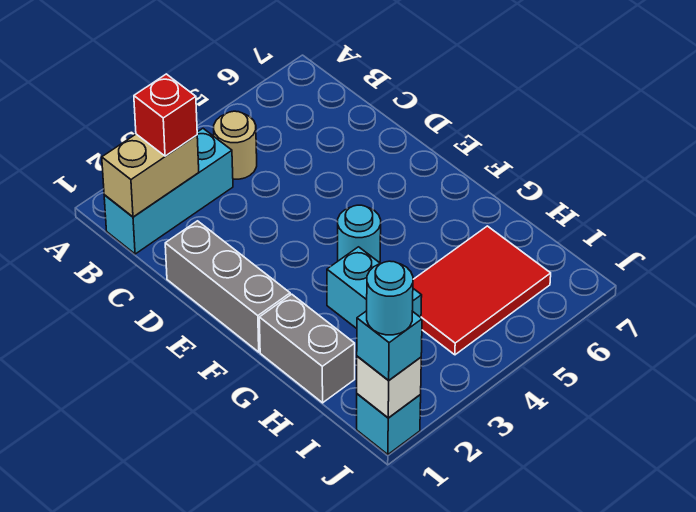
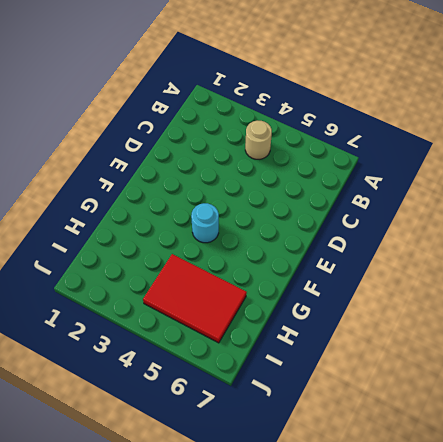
none -> cyan brick B1:B3 level 1
none -> grey brick D1:F1 level 1
none -> grey brick G1:H1 level 1

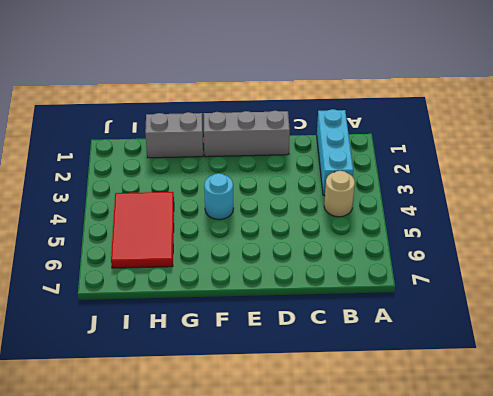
none -> cyan brick G3:H3 level 1
none -> cyan brick J1 level 1
none -> tan brick B1:B2 level 2

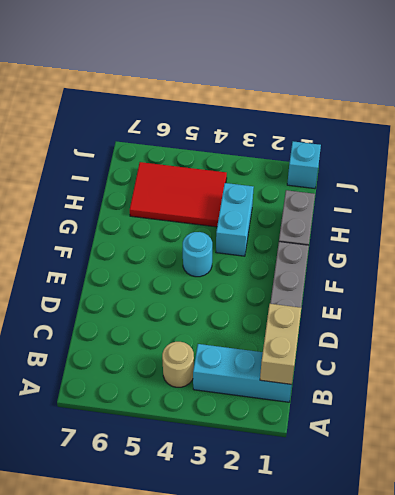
tan brick B1:C1 level 2 -> tan brick B1:B2 level 2
none -> white brick J1 level 2
none -> red brick B2 level 3
none -> cyan brick J1 level 3

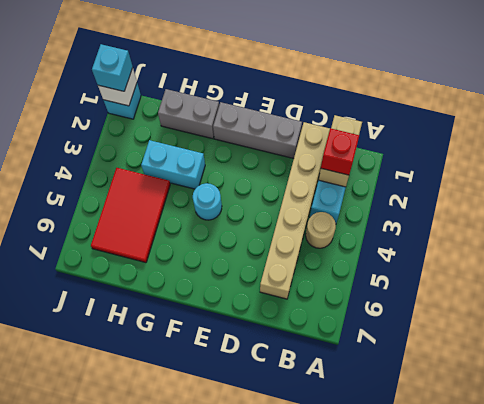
tan brick C1:C6 level 1 -> none
none -> cyan round brick J1 level 4

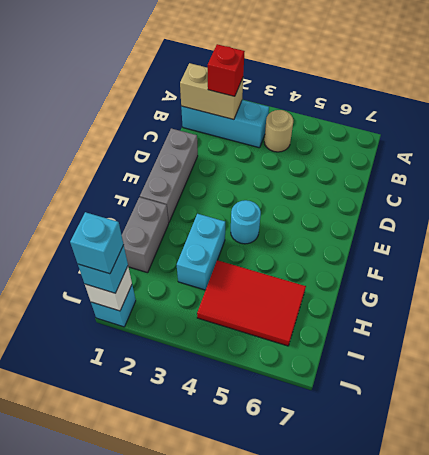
cyan brick J1 level 4 -> cyan round brick J1 level 4

